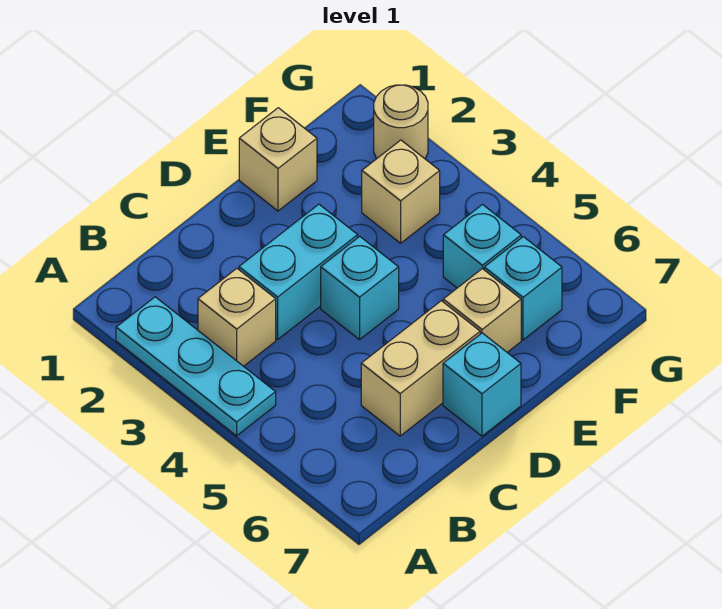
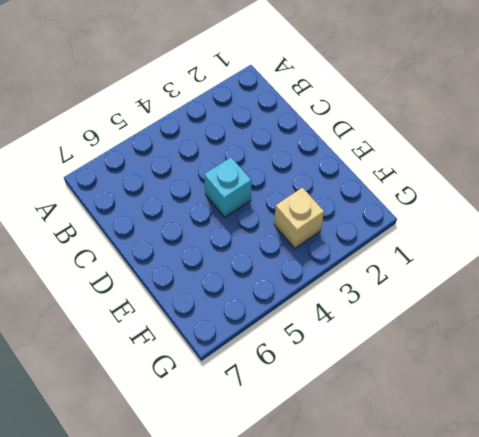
none -> cyan plate A2:A4 level 1
none -> tan brick B3 level 1
none -> cyan brick C3:D3 level 1

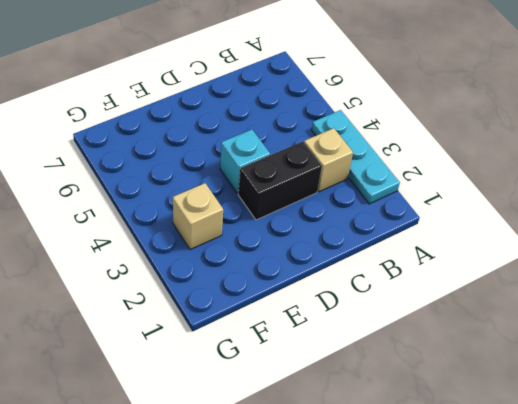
black brick C3:D3 level 1 -> cyan brick C3:D3 level 1
none -> tan brick C6:D6 level 1
none -> cyan brick D7 level 1
none -> tan brick E1 level 1

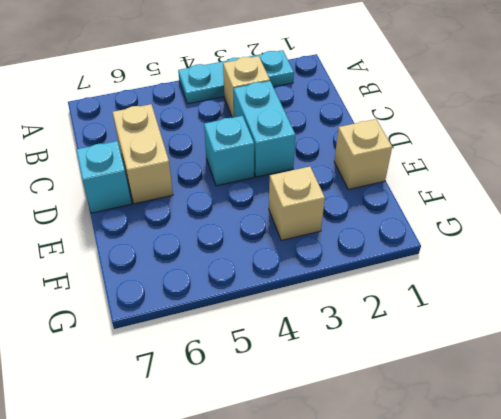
none -> tan brick E6 level 1
none -> cyan brick F5 level 1
none -> cyan brick F6 level 1

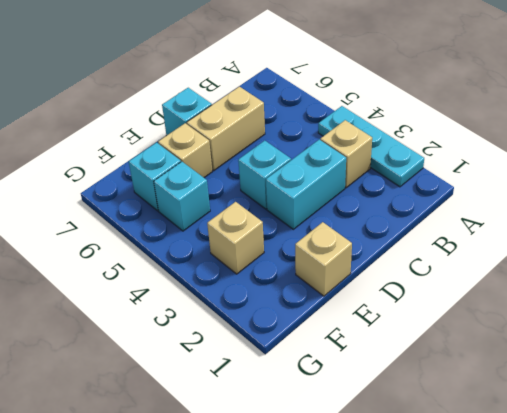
none -> tan round brick G2 level 1

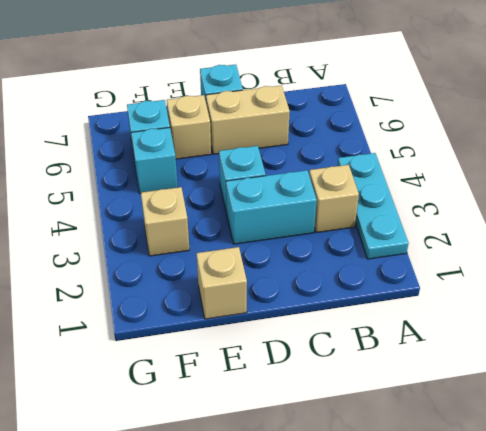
none -> tan round brick G2 level 1

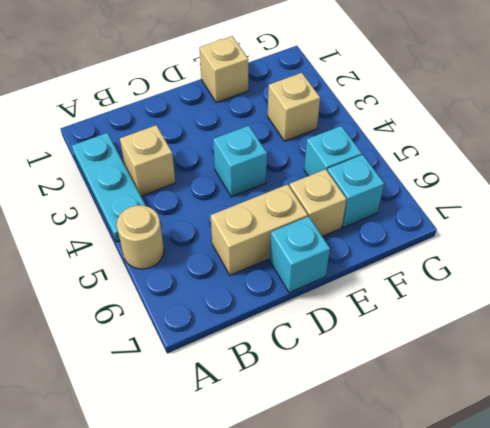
tan round brick A5 level 1 -> tan round brick G2 level 1
none -> cyan brick C3:D3 level 1

